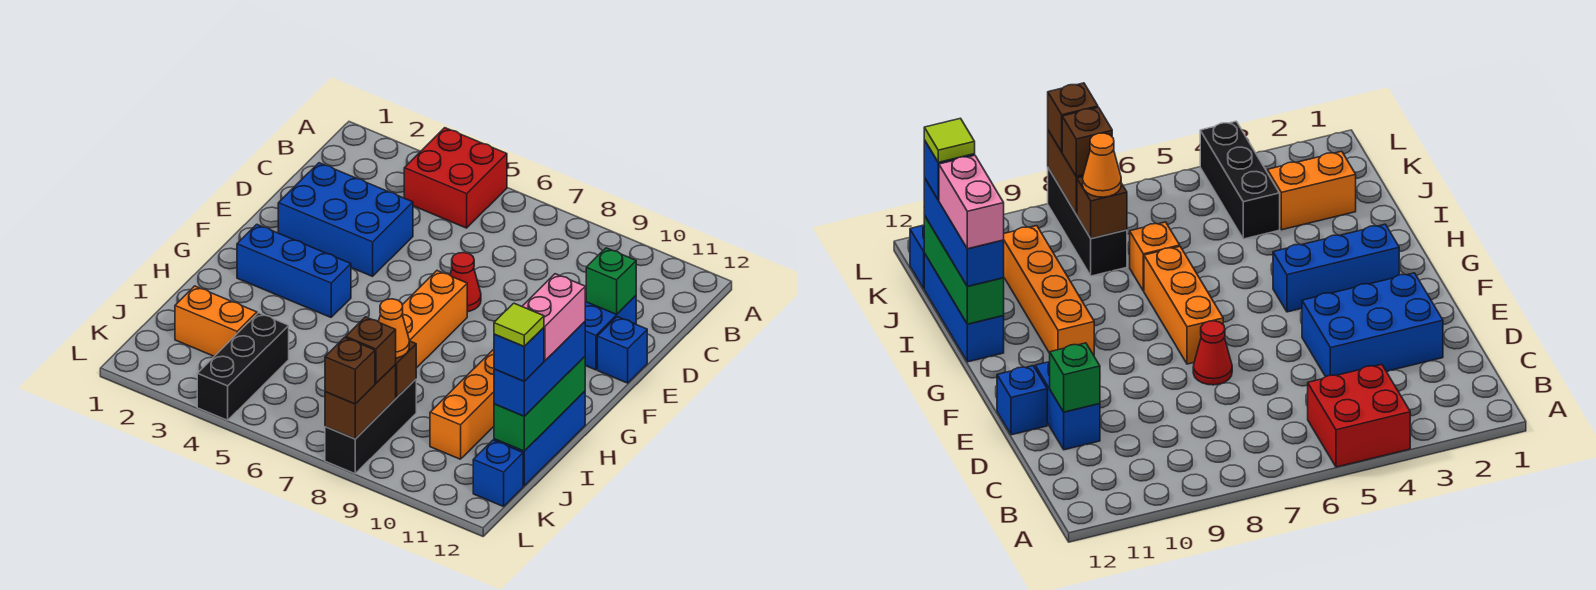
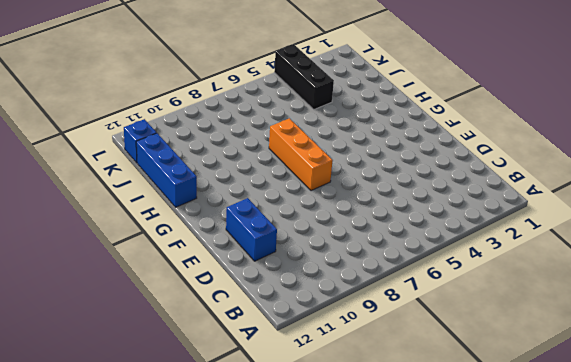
none -> red brick A4:B5 level 1
none -> blue brick D2:E4 level 1
none -> red cone E7 level 1

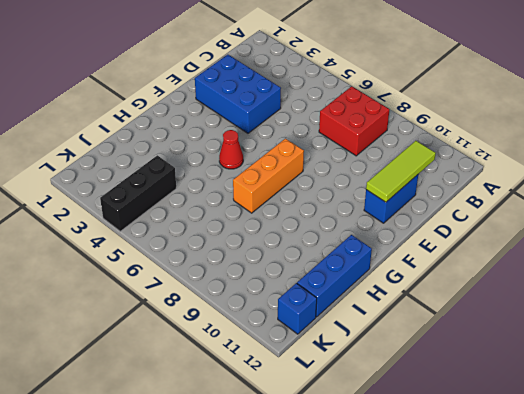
red brick B7:C8 level 1 -> red brick A4:B5 level 1
lime tile C11:E11 level 2 -> green brick D11 level 2
red cone G5 level 1 -> red cone E7 level 1
none -> blue brick E12 level 1
none -> blue brick G2:G4 level 1
none -> orange brick G10:J10 level 1

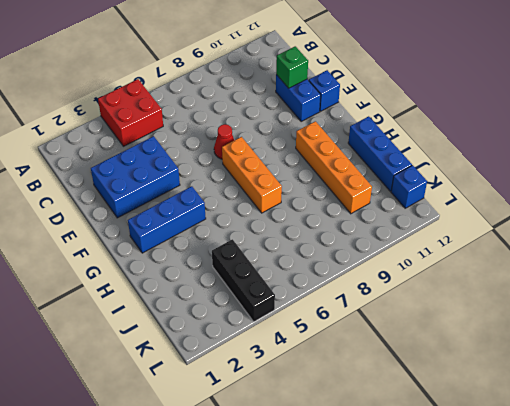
none -> orange brick I7 level 1
none -> orange brick J2:J3 level 1
none -> black brick J8:L8 level 1

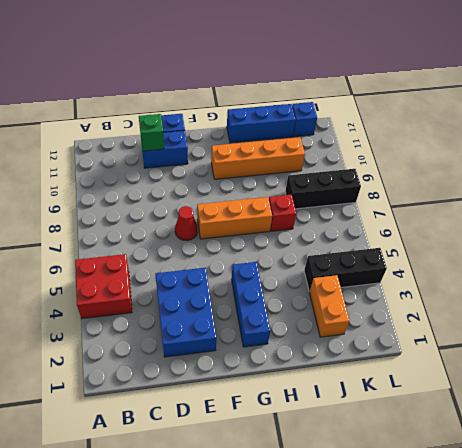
red brick I7 level 1 -> orange brick I7 level 1
none -> green brick H12:J12 level 2
none -> brown brick J8 level 2
none -> brown brick K8:L8 level 2

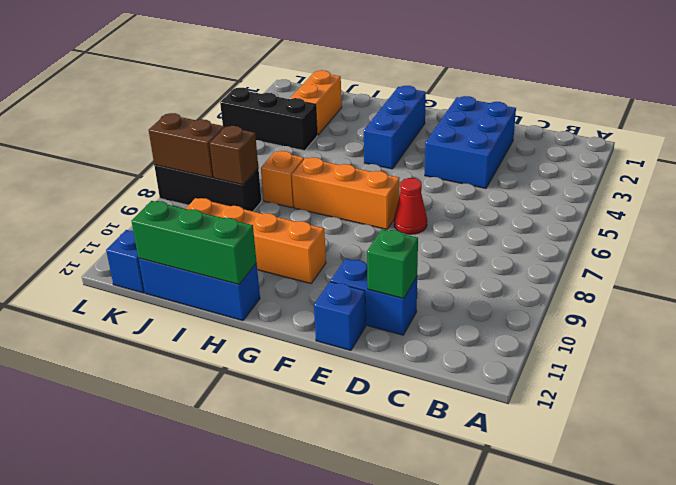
none -> red brick A4:B5 level 1
none -> blue brick H12:J12 level 3
none -> orange cone J8 level 3

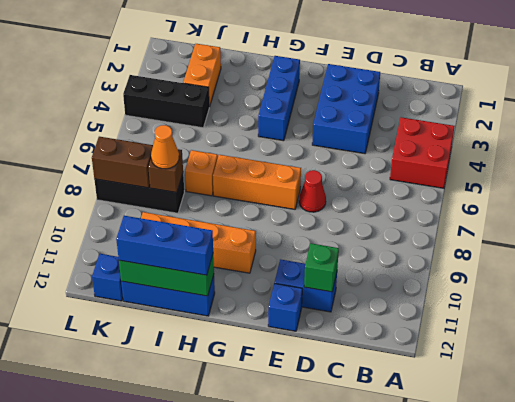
none -> brown brick K8 level 3
none -> brown brick L8 level 3
none -> pink brick H12:I12 level 4

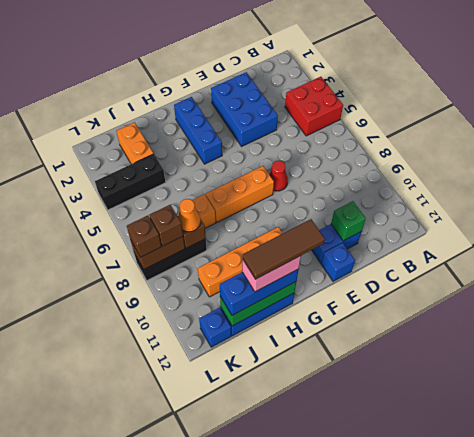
brown tile G12:I12 level 5 -> none
none -> blue brick J12 level 4
none -> lime tile J12 level 5

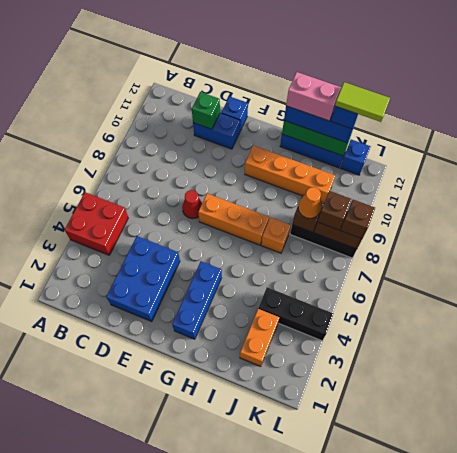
lime tile J12:K12 level 5 -> lime tile J12 level 5

